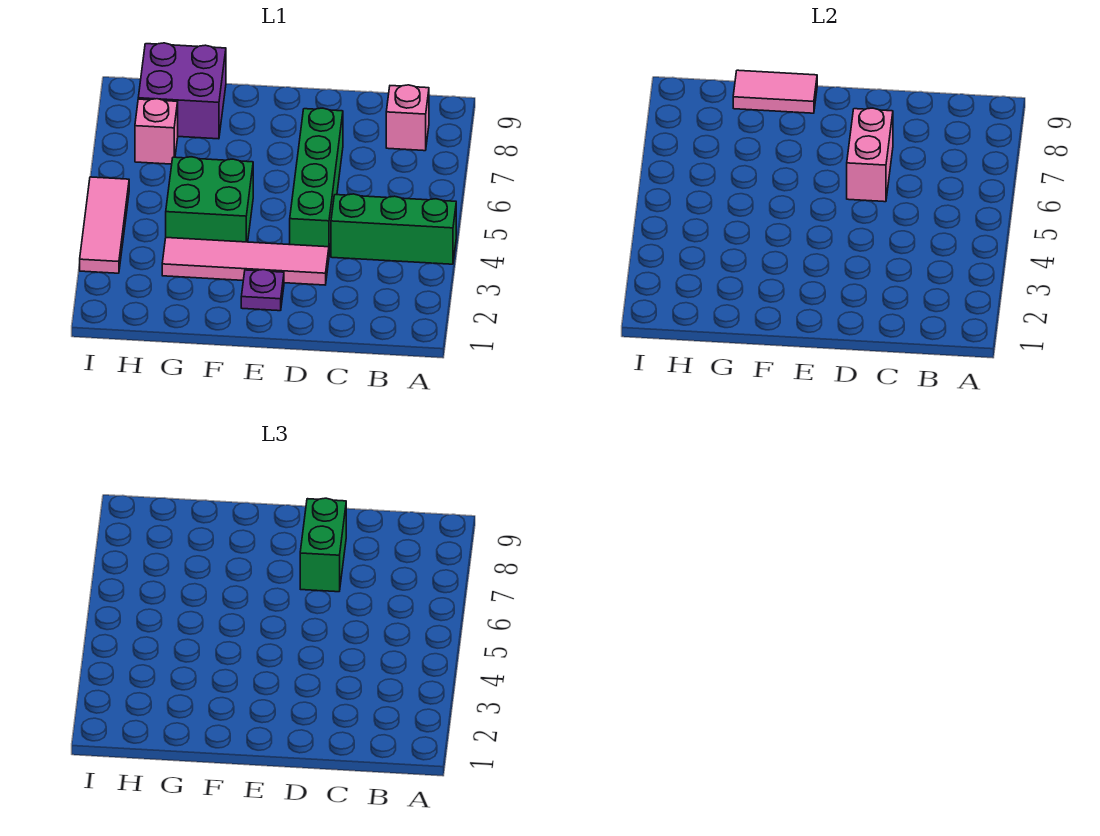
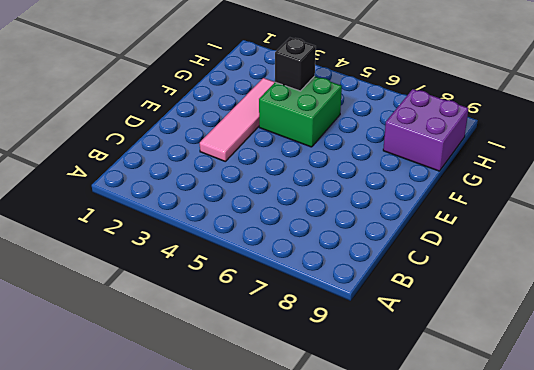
black brick G4 level 2 -> none
none -> green brick A4:C4 level 1
none -> pink brick B8 level 1
none -> green brick D4:D7 level 1

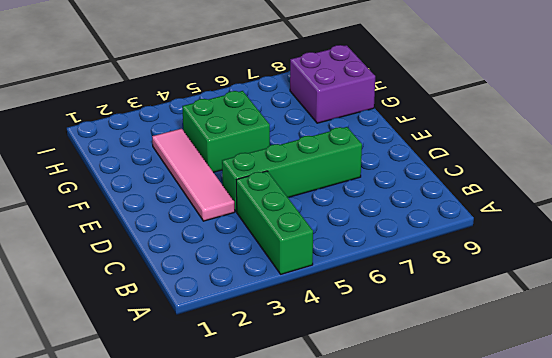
none -> pink brick B8 level 1
none -> purple plate E2 level 1
none -> pink brick H7 level 1

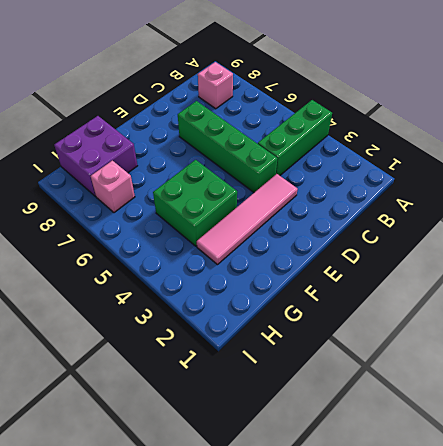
none -> purple plate E2 level 1
none -> pink tile I3:I5 level 1
none -> pink brick D6:D7 level 2

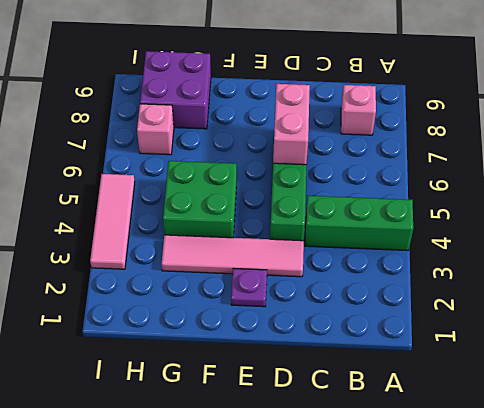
none -> pink tile F9:G9 level 2
none -> green brick D7:D8 level 3

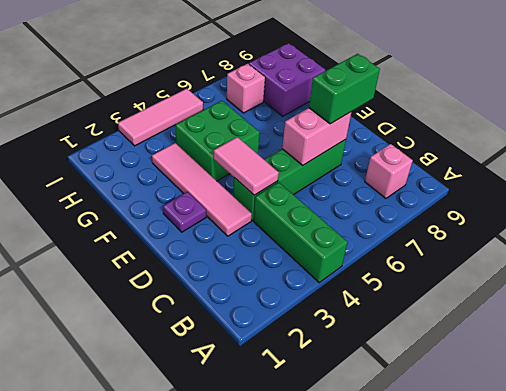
pink tile D4:E4 level 2 -> pink tile F9:G9 level 2

